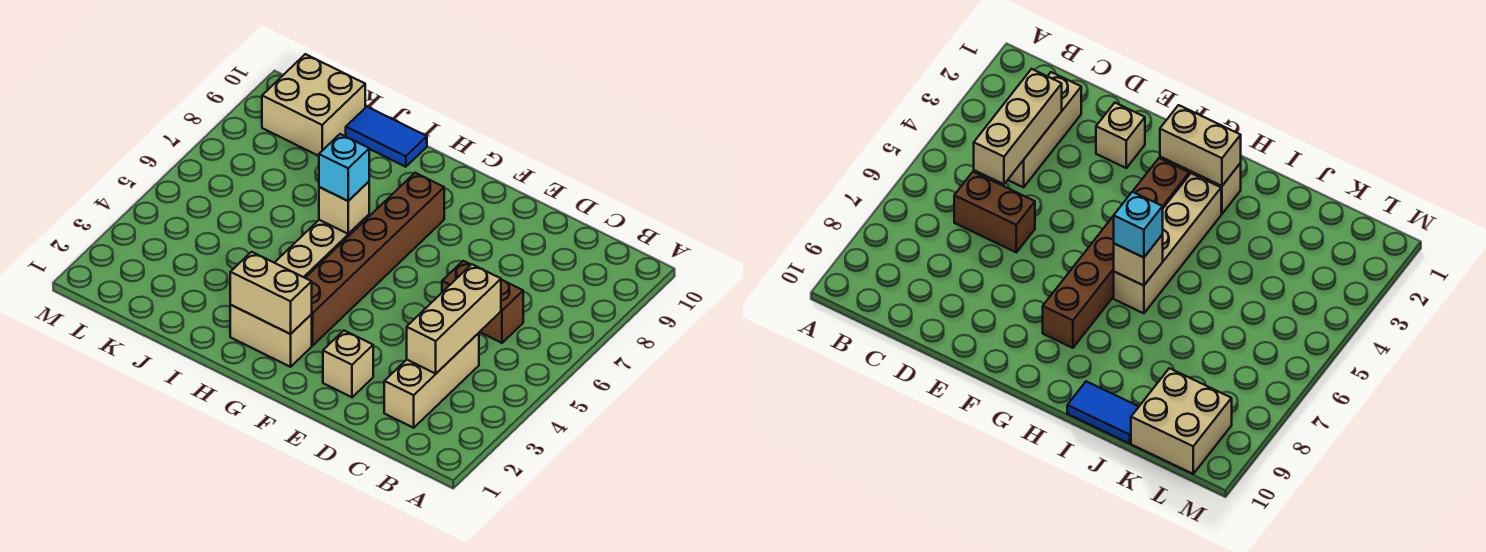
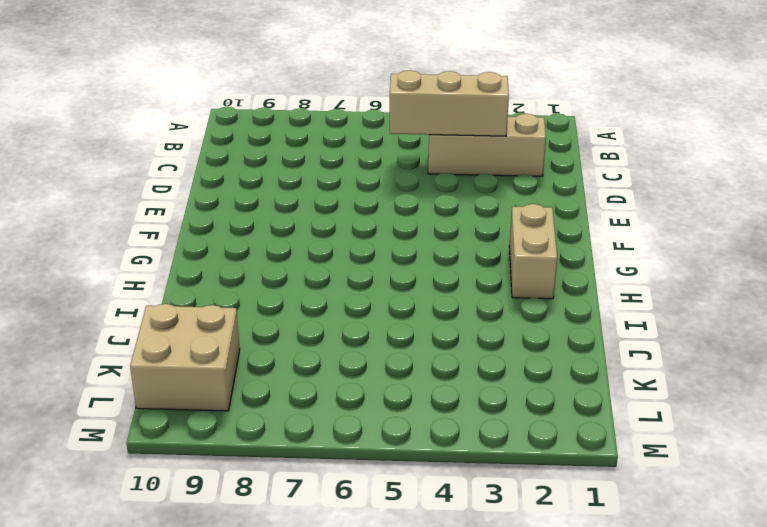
none -> brown brick C6:D6 level 1
none -> tan brick E2 level 1
none -> brown brick G3:G8 level 1

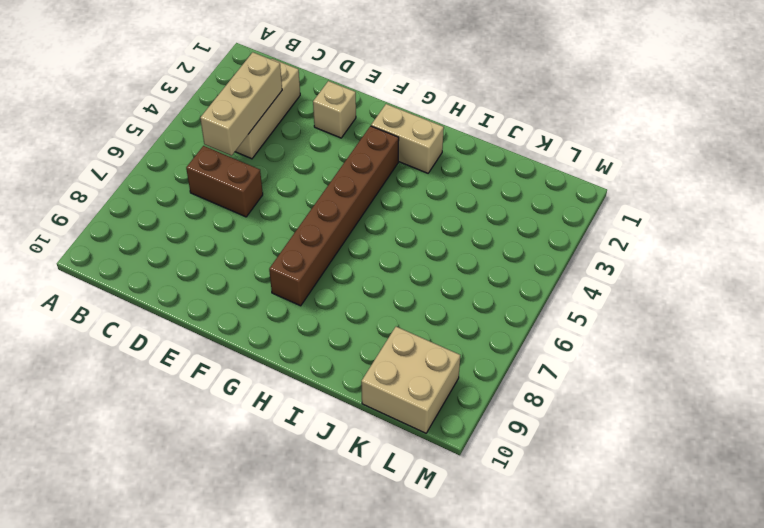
none -> tan brick H3:H6 level 1
none -> blue tile I10:J10 level 1
none -> tan brick G2:H2 level 2

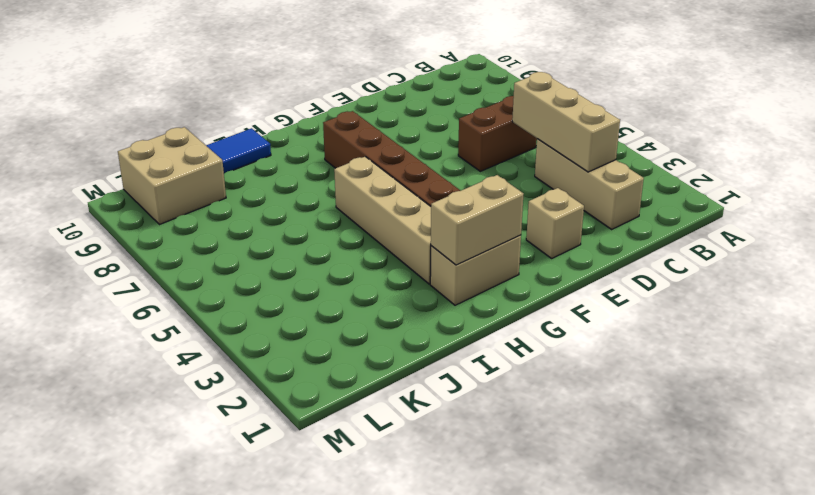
none -> tan brick H6 level 2
none -> cyan brick H6 level 3

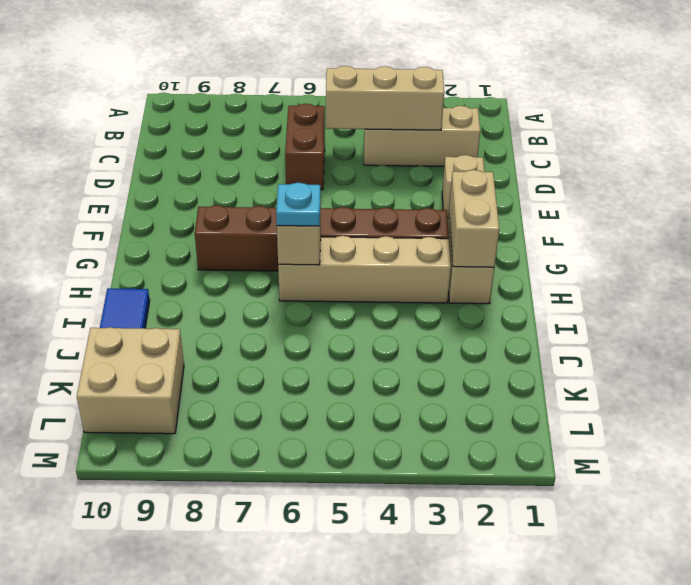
cyan plate H6 level 3 -> cyan brick H6 level 3

